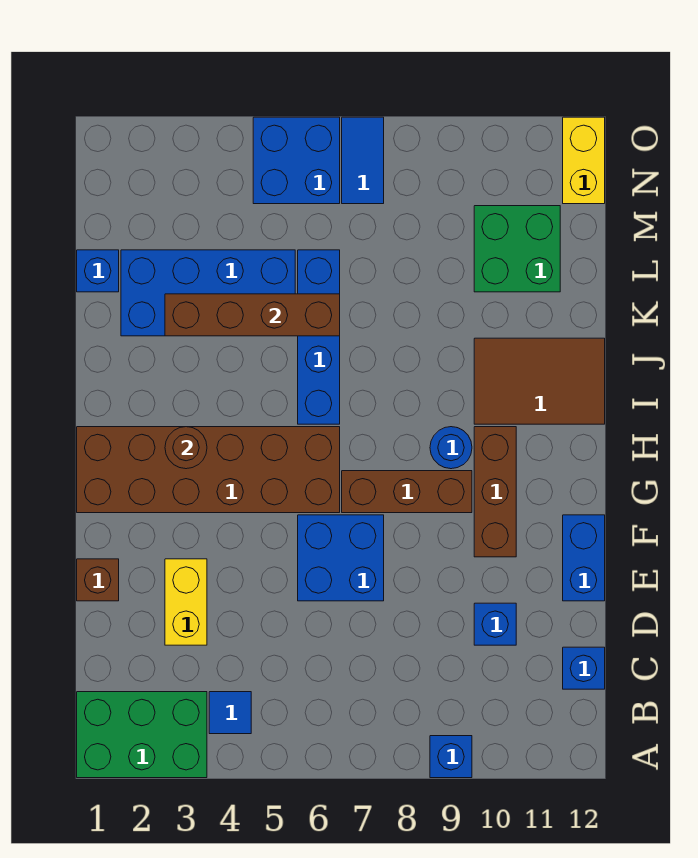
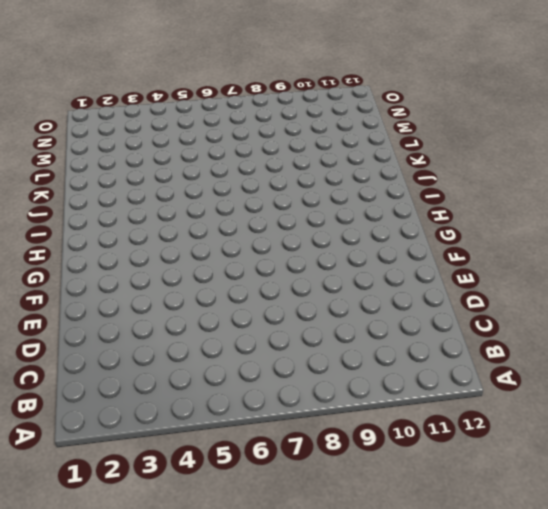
none -> green brick A1:B3 level 1
none -> blue brick A9 level 1
none -> blue tile B4 level 1

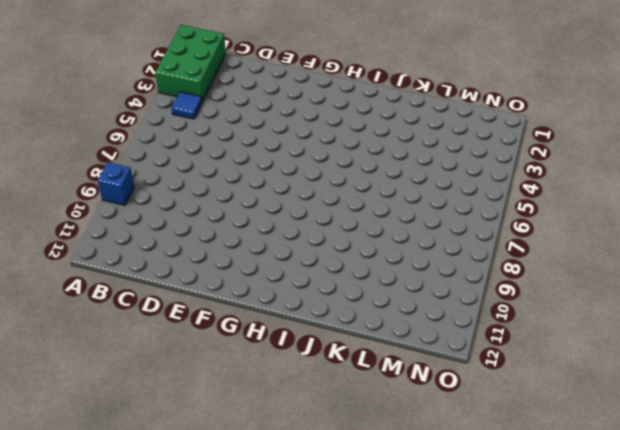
none -> blue brick C12 level 1
none -> yellow brick D3:E3 level 1
none -> blue brick D10 level 1

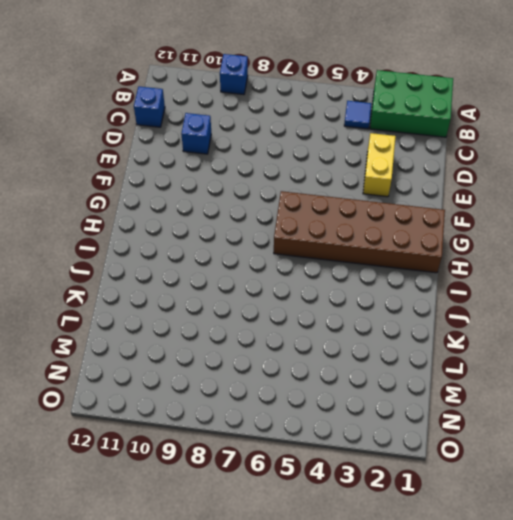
none -> brown brick E1 level 1
none -> blue brick E6:F7 level 1
none -> blue brick E12:F12 level 1

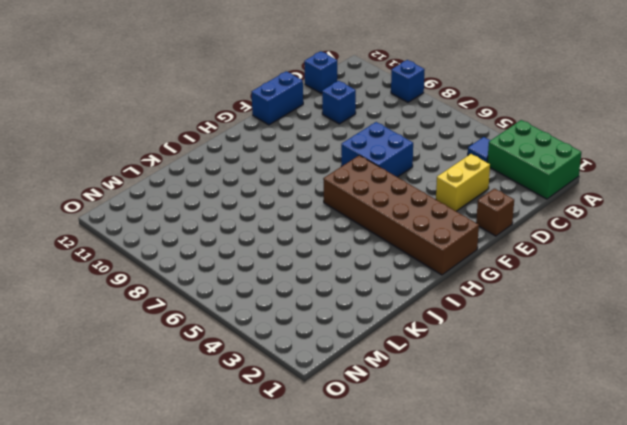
none -> brown brick F10:H10 level 1
none -> brown brick G7:G9 level 1
none -> blue round brick H9 level 1

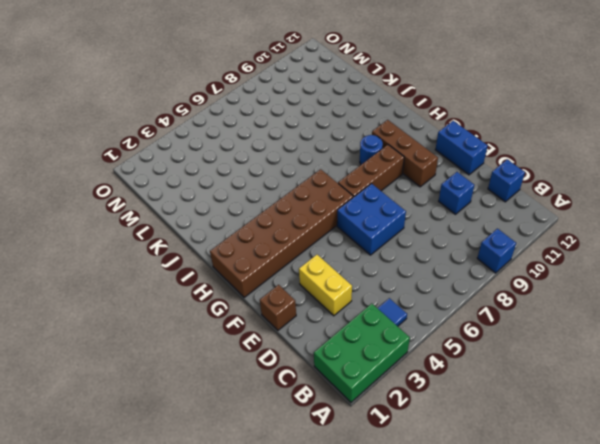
none -> blue brick I6:L6 level 1
none -> brown tile I10:J12 level 1
none -> blue brick K2:L5 level 1

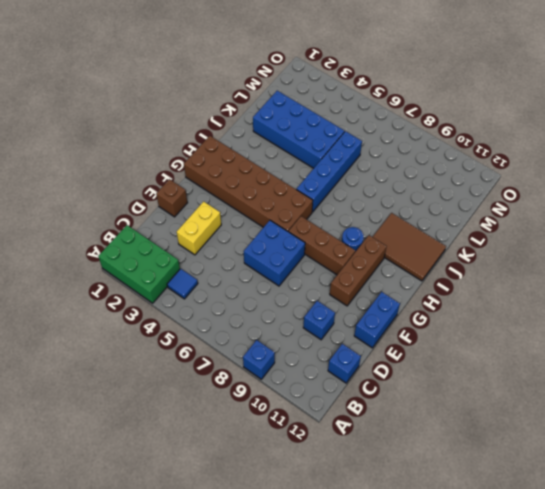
none -> blue brick L1 level 1
none -> green brick L10:M11 level 1
none -> blue brick N5:O6 level 1

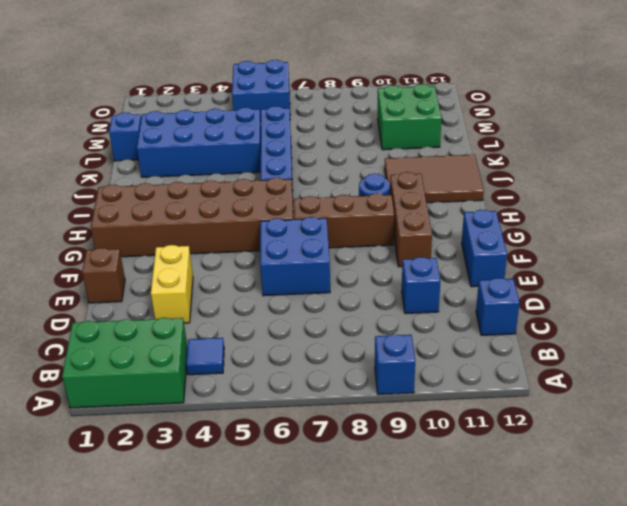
none -> blue tile N7:O7 level 1
none -> yellow brick N12:O12 level 1
none -> brown round brick H3 level 2

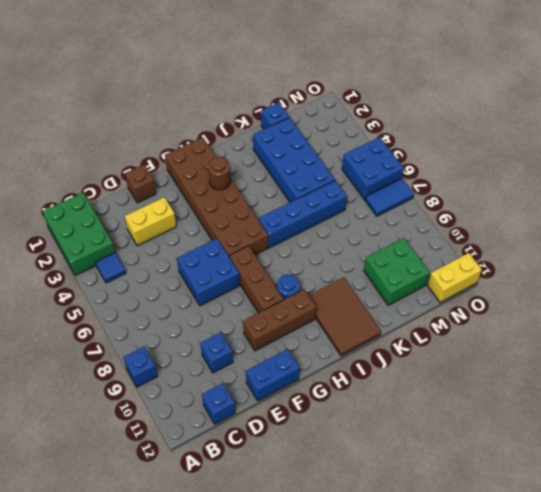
none -> brown brick K3:K6 level 2

